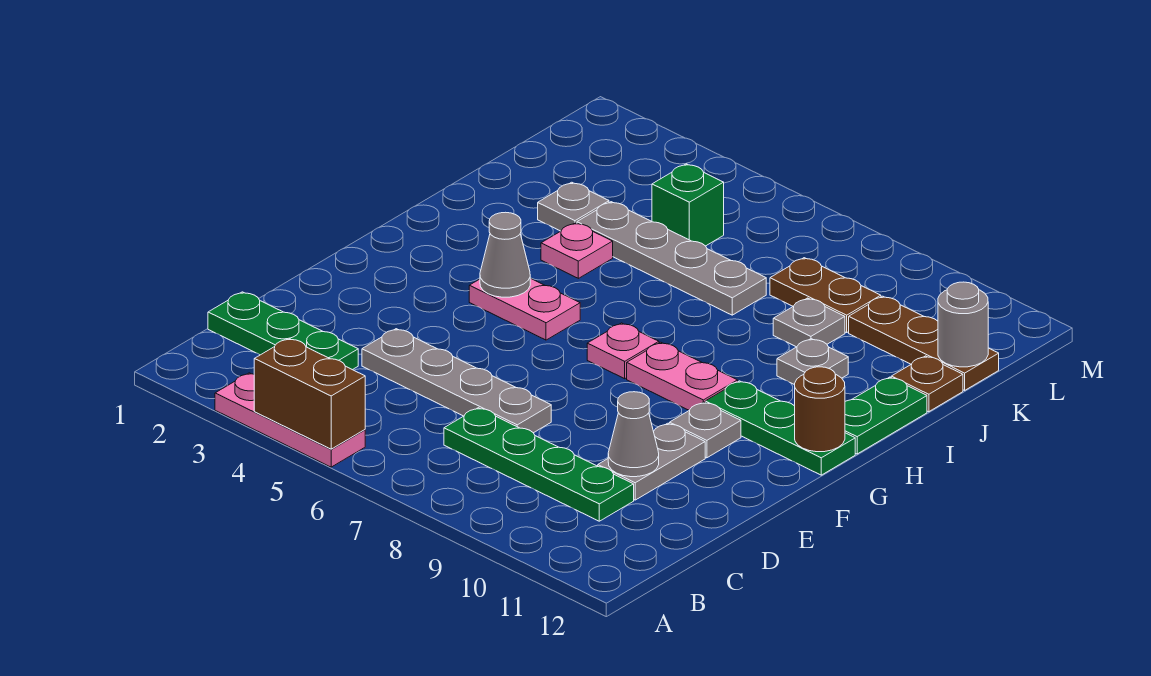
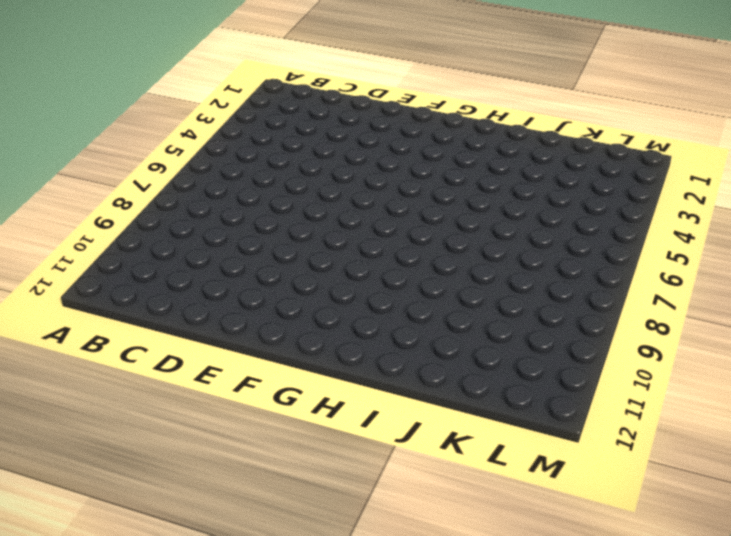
none -> pink plate A3:A5 level 1
none -> green plate C1:C3 level 1
none -> green plate C7:C10 level 1

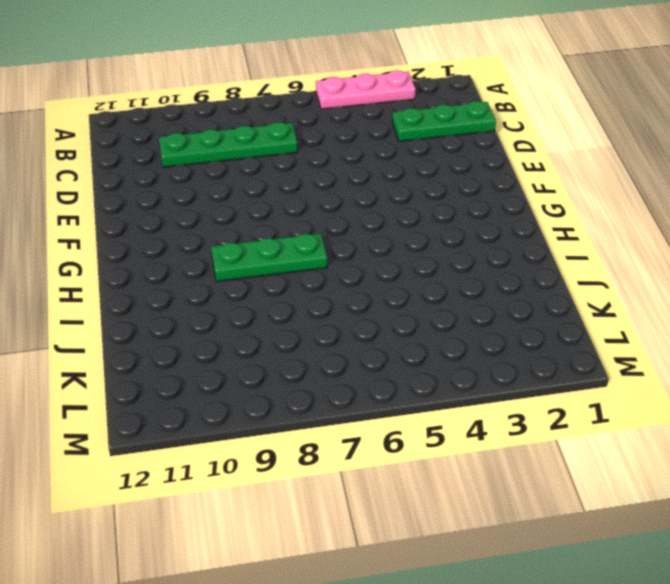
green plate H7:H9 level 1 -> green plate G10:G12 level 1
none -> grey plate D4:D7 level 1
none -> grey plate D10:E10 level 1
none -> grey plate F10 level 1

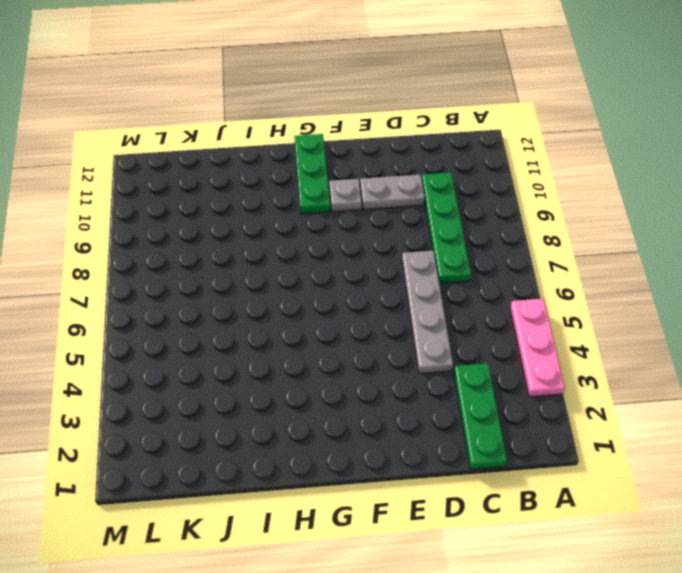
none -> pink plate G4:G5 level 1
none -> pink plate G7 level 1
none -> pink plate G8:G9 level 1

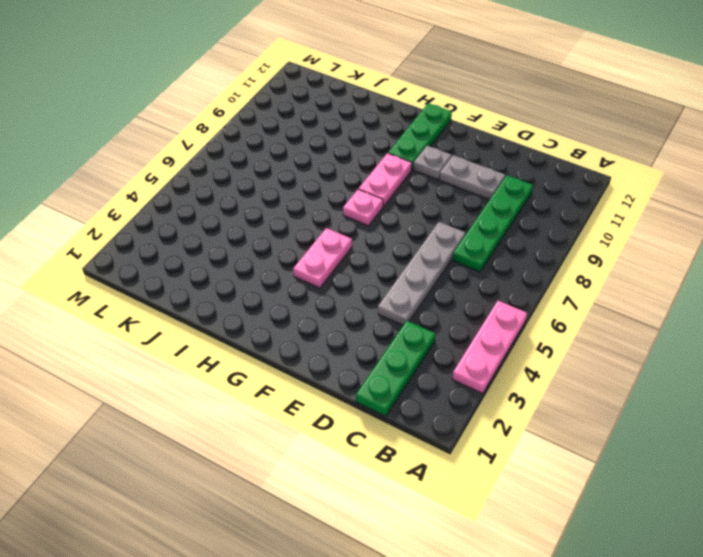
none -> green plate H12:I12 level 1
none -> pink plate I4 level 1
none -> grey plate I10 level 1

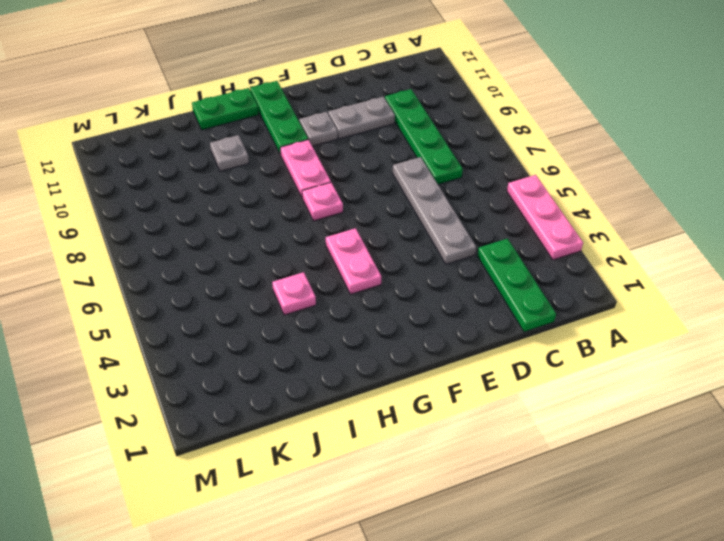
none -> grey plate J3 level 1
none -> grey plate J4:J7 level 1
none -> grey plate J9 level 1

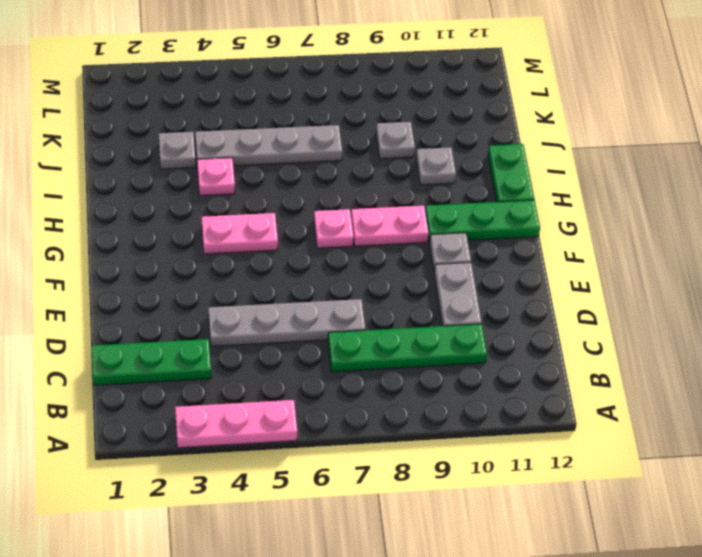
none -> brown plate J12 level 1
none -> green brick K5 level 1
none -> brown plate K8:K9 level 1

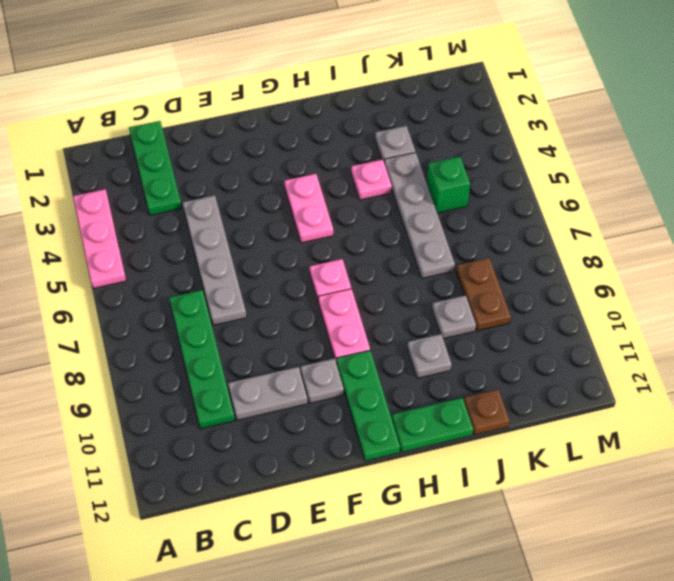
none -> brown plate K10:K12 level 1
none -> brown brick A4:A5 level 2
none -> grey cone D10 level 2

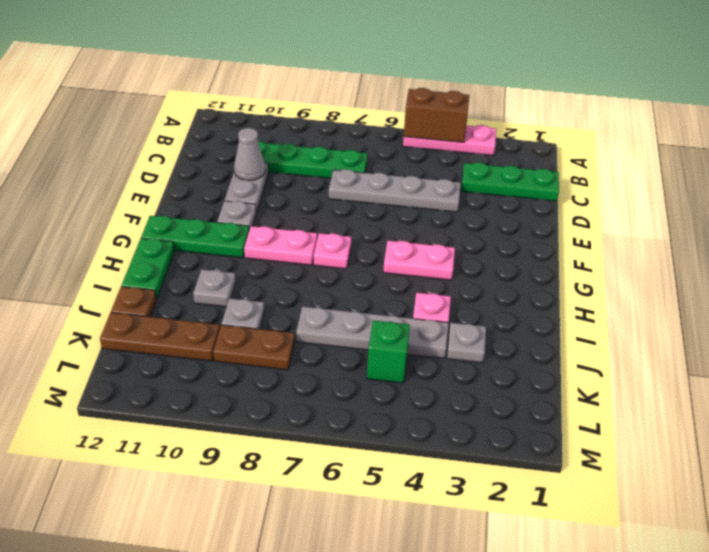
none -> grey cone G4 level 2
none -> brown round brick G12 level 2
none -> grey round brick K12 level 2

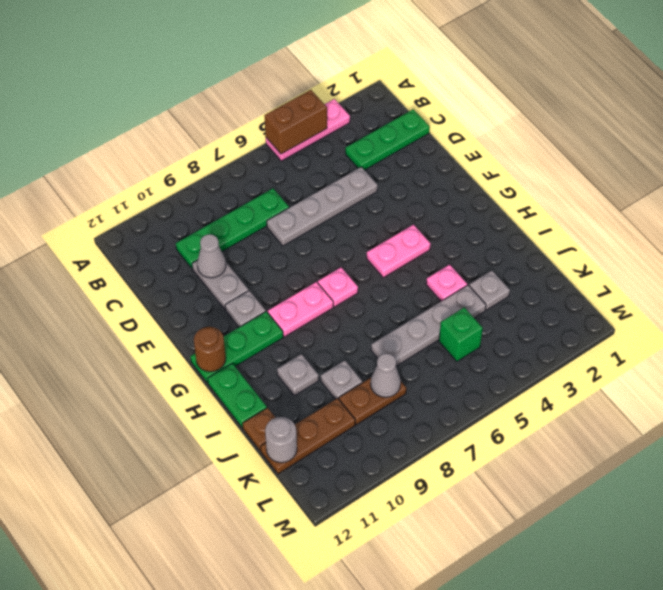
grey cone K8 level 2 -> grey cone G4 level 2

